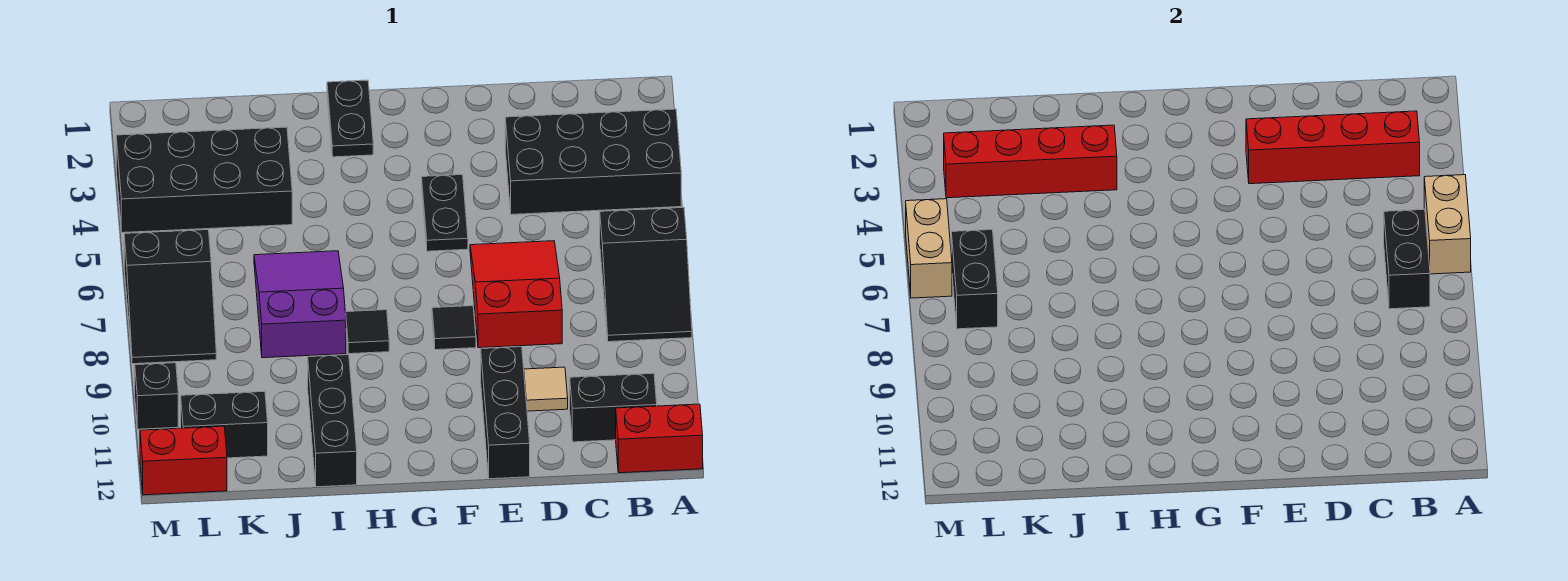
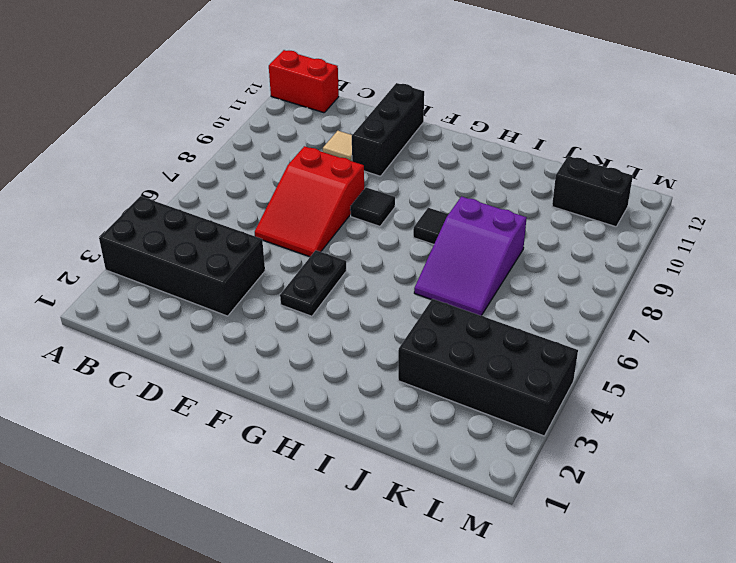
none -> black slope A6:B8 level 1 top 6
none -> black brick B11:C11 level 1
none -> black plate H1:H2 level 1

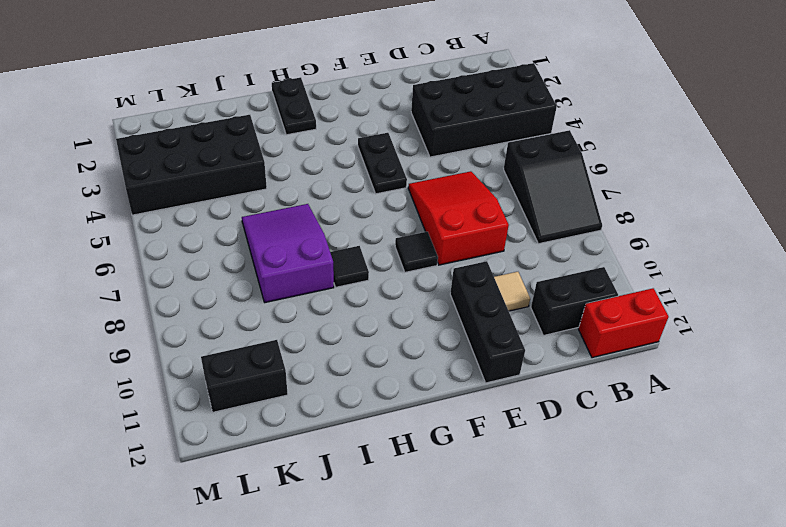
none -> black brick I10:I12 level 1
none -> black slope L6:M8 level 1 top 6
none -> red brick L12:M12 level 1

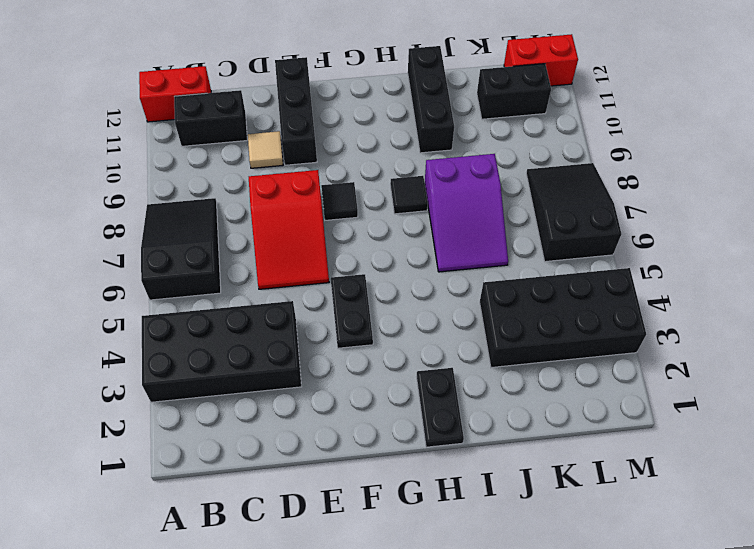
none -> black brick M10 level 1
none -> tan brick A5:A6 level 2
none -> red brick B3:E3 level 2

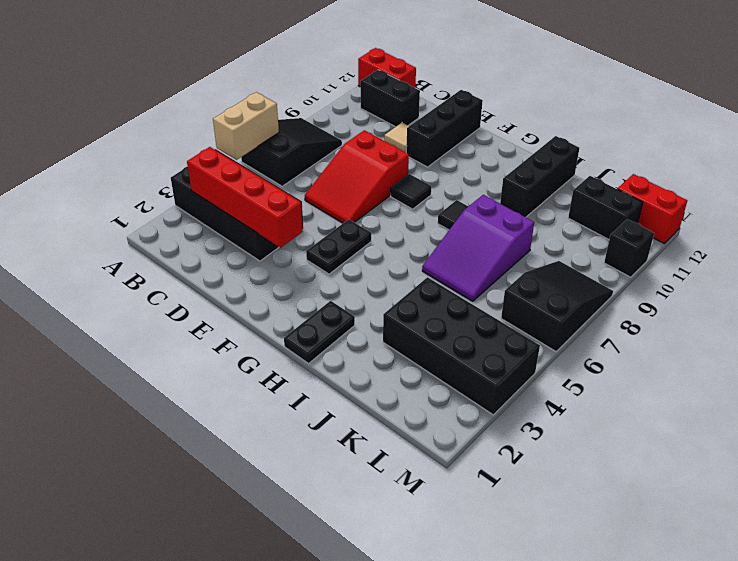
none -> black brick B6:B7 level 2
none -> red brick I3:L3 level 2
none -> black brick L6:L7 level 2

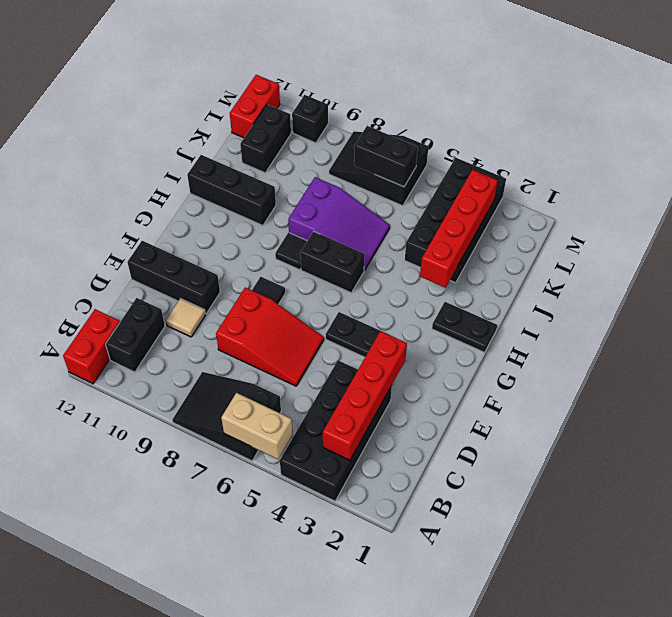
black brick H6:H7 level 1 -> black brick B6:B7 level 2
none -> tan brick M5:M6 level 2

